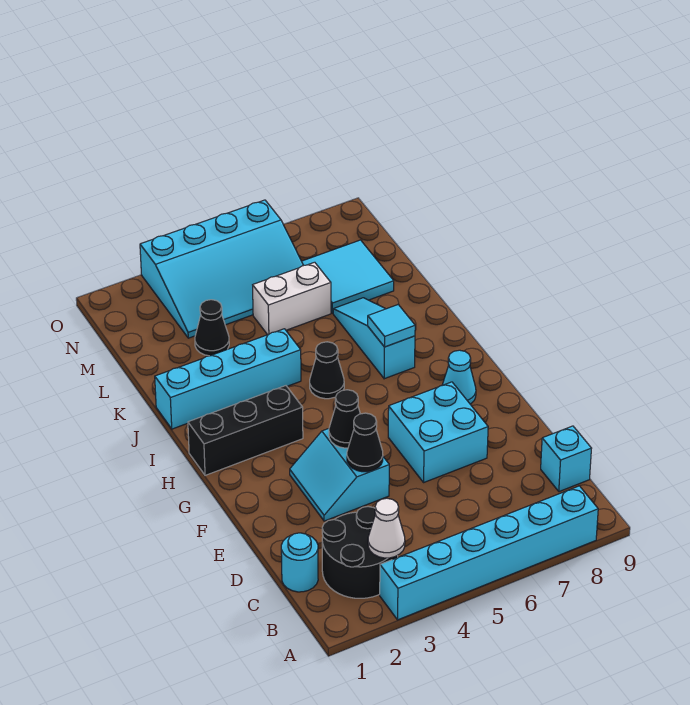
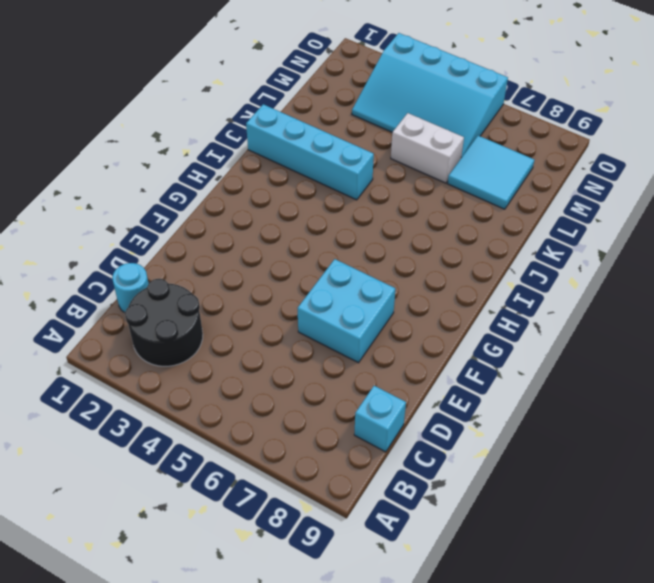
none -> cyan brick A3:A8 level 1
none -> cyan slope E3:F4 level 1 top 4
none -> cyan cone G8 level 1

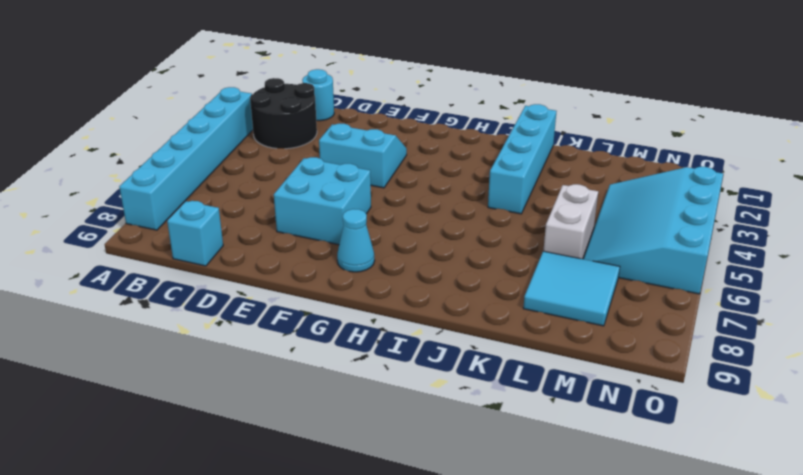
none -> black brick H1:H3 level 1
none -> black cone I5 level 1
none -> cyan slope I7:K7 level 1 top I

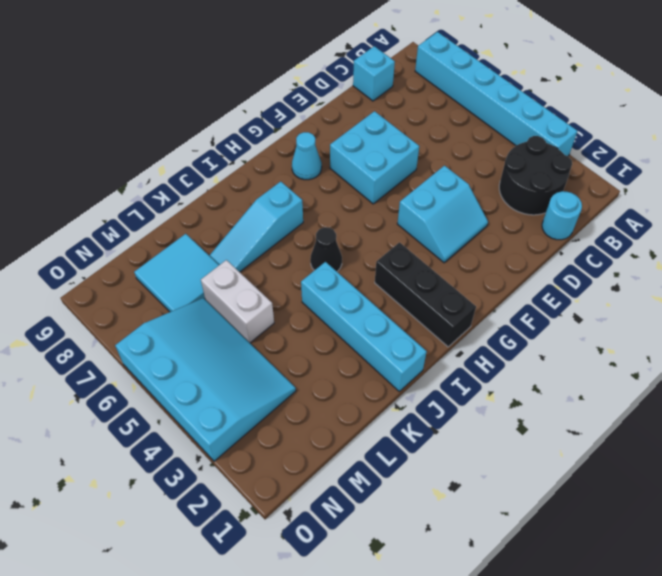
none -> black cone L3 level 1
none -> white cone B3 level 2
none -> black cone E4 level 2

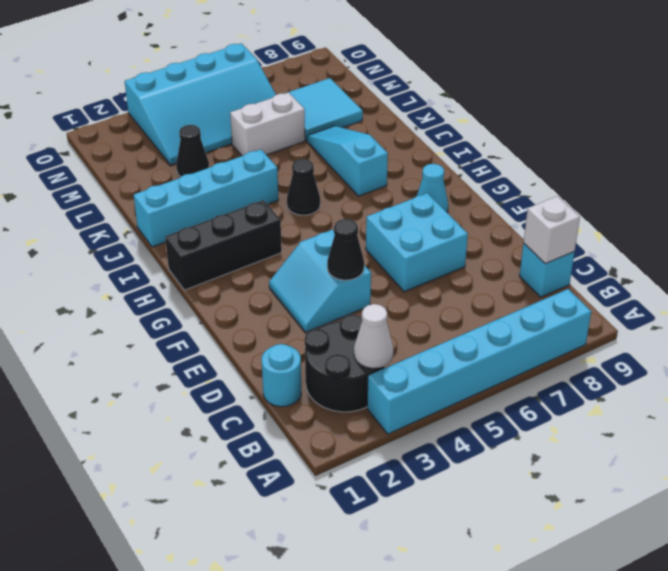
white brick C9 level 2 -> none
none -> black cone F4 level 2
none -> cyan tile I7 level 2

